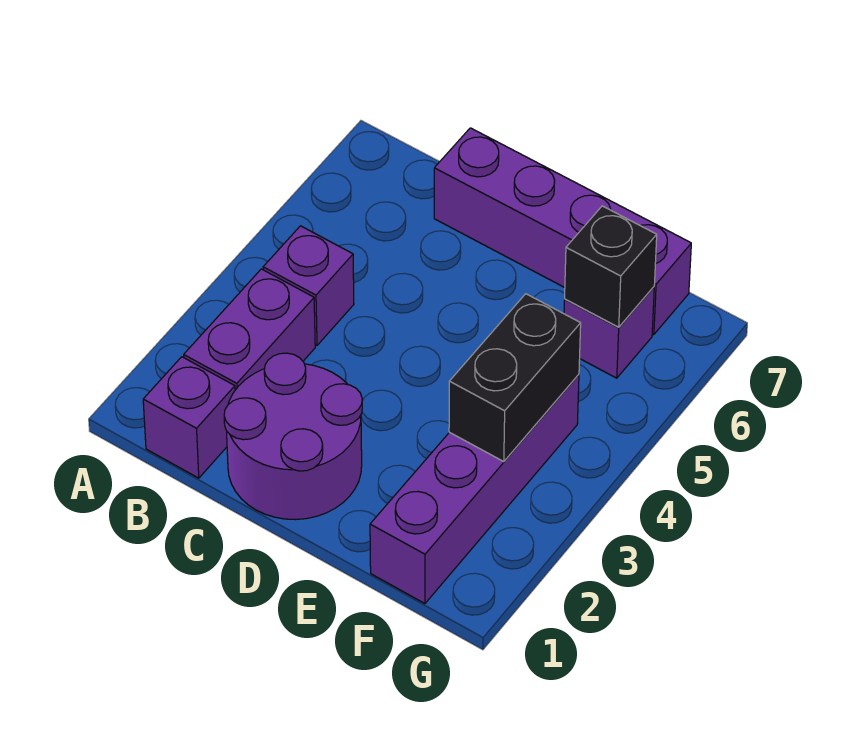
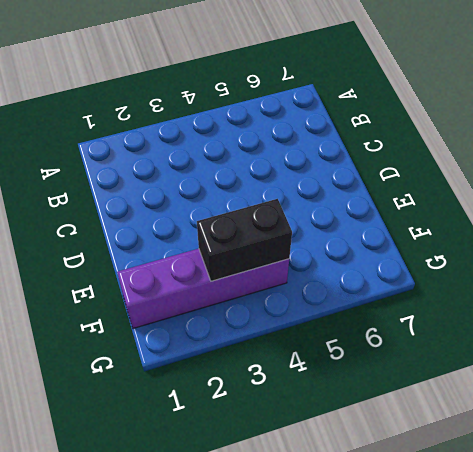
none -> purple brick B1 level 1
none -> purple brick B2:B3 level 1

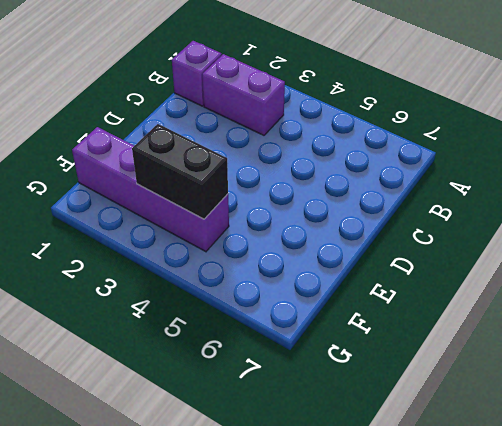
none -> purple brick B4 level 1
none -> purple round brick C1:D2 level 1

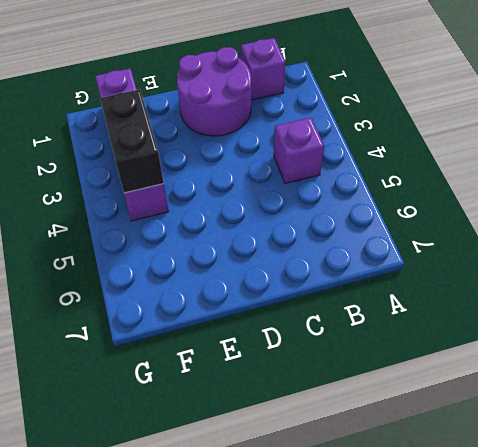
none -> purple brick B2:B3 level 1
none -> purple brick C7:F7 level 1

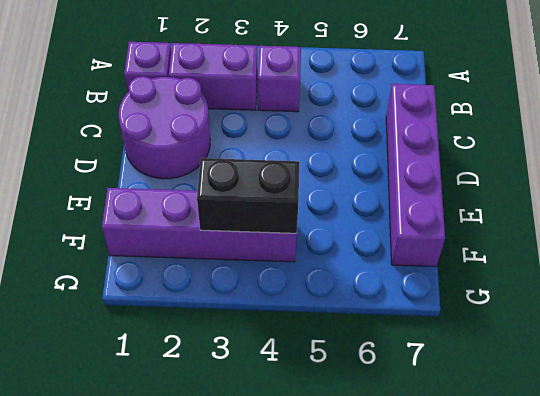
none -> purple brick F6 level 1
none -> black brick F6 level 2

